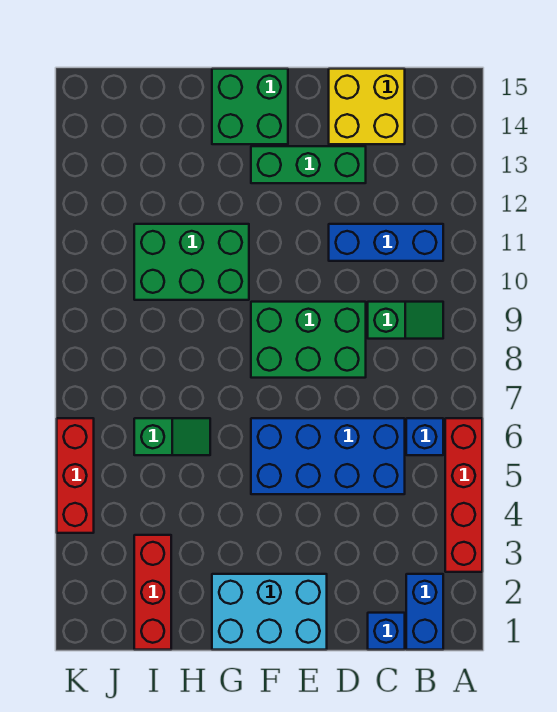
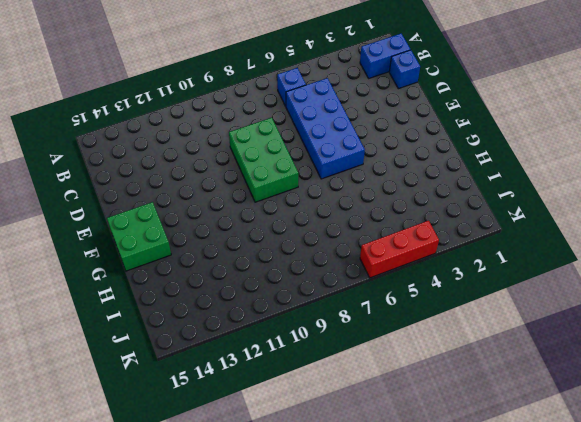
none -> red brick A3:A6 level 1
none -> green slope B9:C9 level 1 top C
none -> blue brick B11:D11 level 1

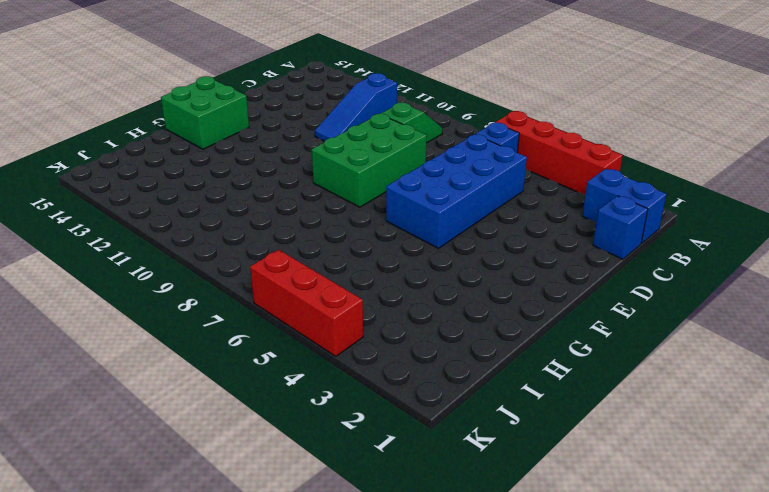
blue slope B11:D11 level 1 top B -> blue brick B11:D11 level 1
none -> yellow brick C14:D15 level 1
none -> green brick D13:F13 level 1
none -> cyan brick E1:G2 level 1

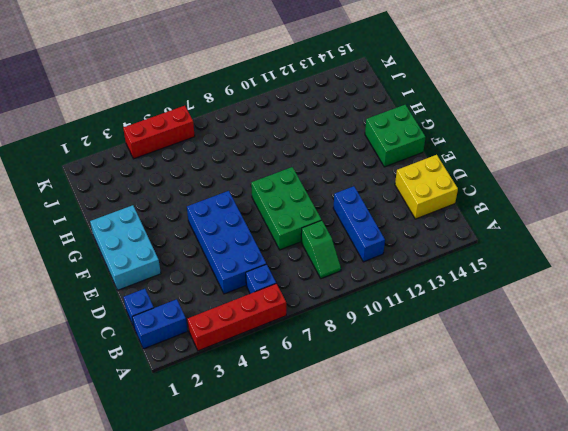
none -> green brick D13:F13 level 1
none -> green brick G10:I11 level 1
none -> green slope H6:I6 level 1 top I

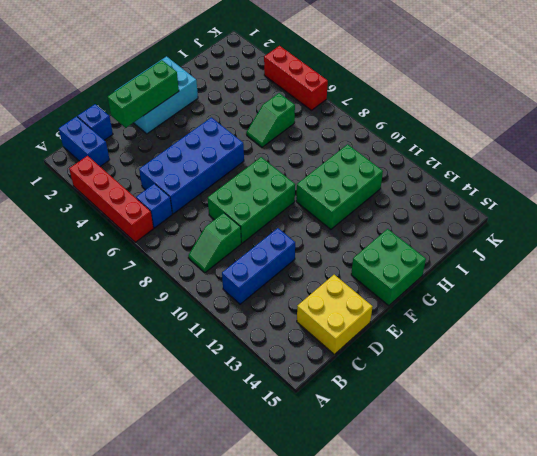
green brick D2:F2 level 2 -> green brick D13:F13 level 1
none -> red brick I1:I3 level 1

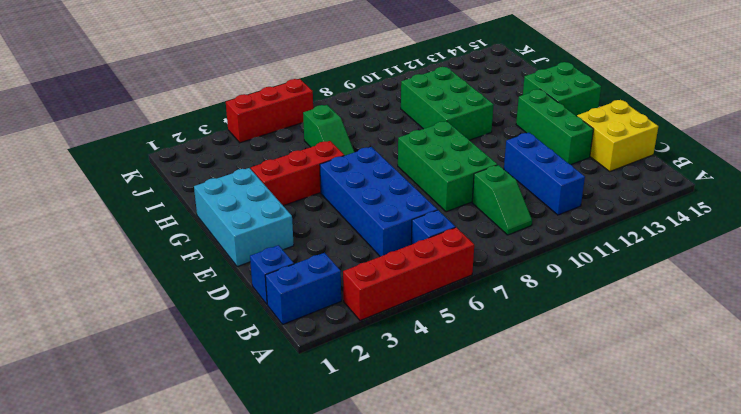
red brick G3:G5 level 1 -> red brick I1:I3 level 1

